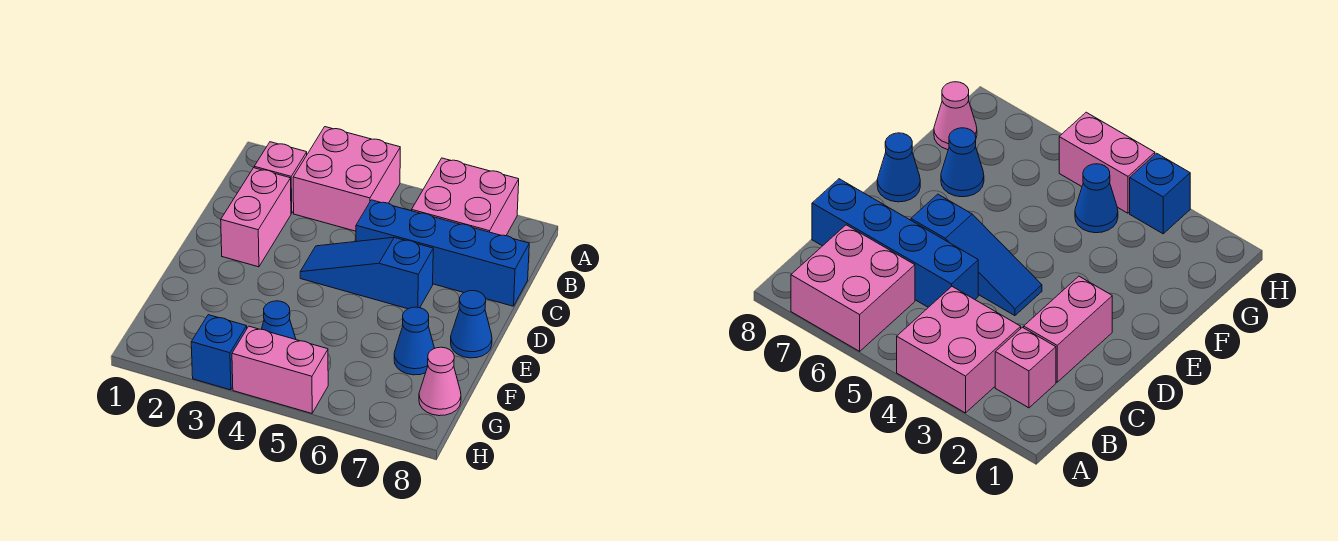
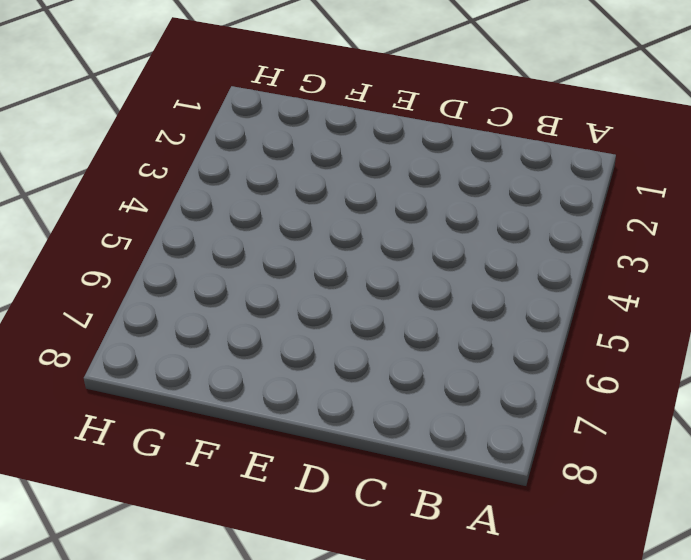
none -> pink brick A3:B4 level 1
none -> pink brick A6:B7 level 1
none -> pink brick B2 level 1

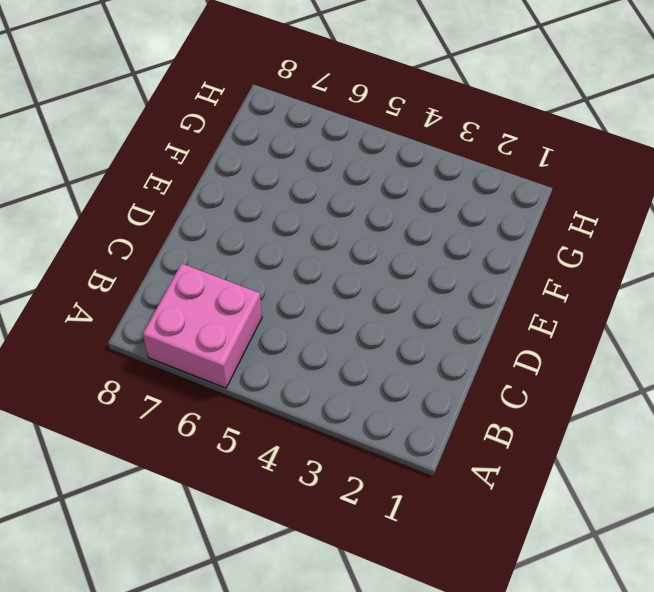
none -> pink brick A3:B4 level 1
none -> pink brick B2 level 1
none -> pink brick C2:D2 level 1

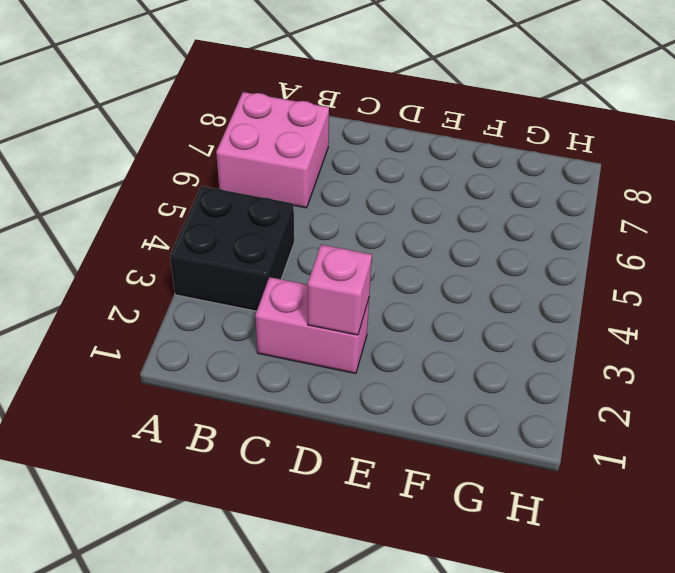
black brick A3:B4 level 1 -> pink brick A3:B4 level 1
pink brick D2 level 2 -> pink brick B2 level 1
none -> blue brick C5:C8 level 1
none -> blue slope D4:D6 level 1 top 6
none -> blue cone E8 level 1

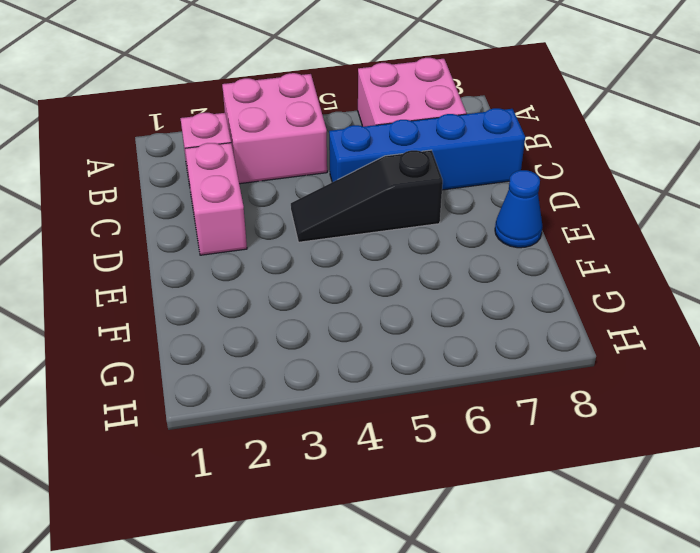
black slope D4:D6 level 1 top 6 -> blue slope D4:D6 level 1 top 6
none -> blue cone F7 level 1
none -> blue cone G4 level 1
none -> pink cone G8 level 1

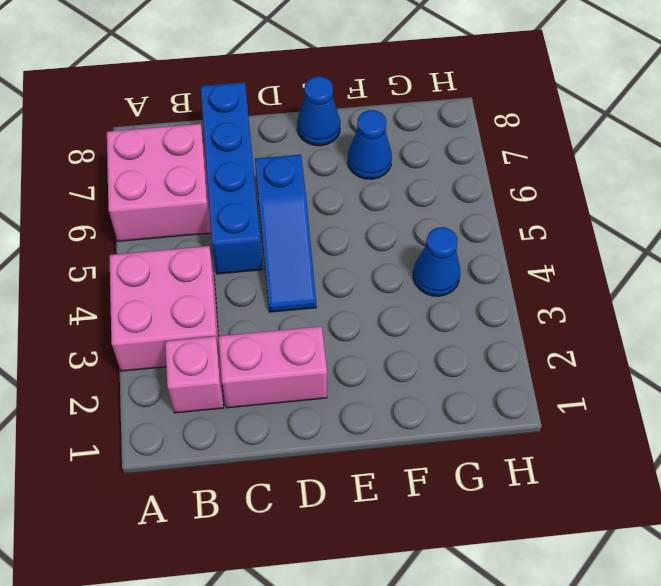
none -> pink cone G8 level 1
none -> blue brick H3 level 1
none -> pink brick H4:H5 level 1

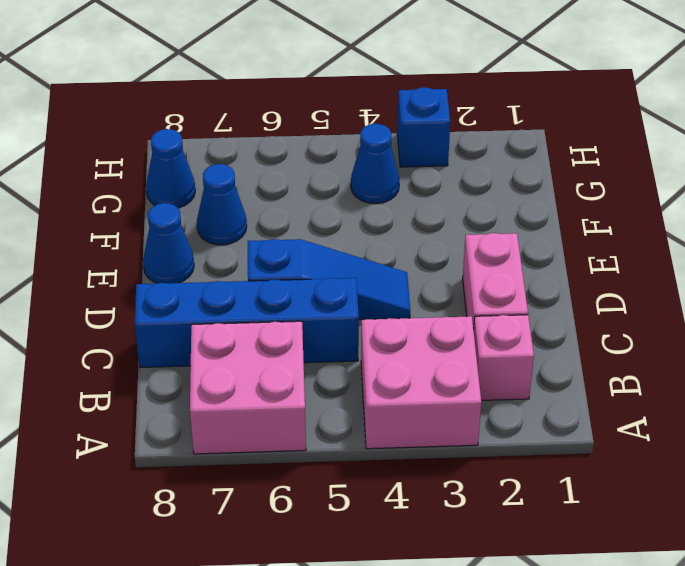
blue cone G8 level 1 -> pink cone G8 level 1
none -> pink brick H4:H5 level 1

